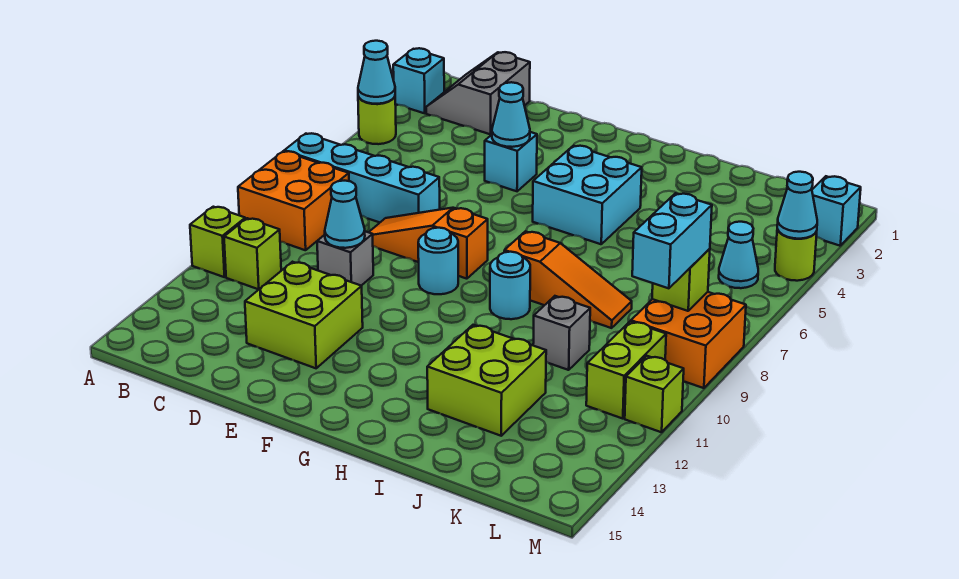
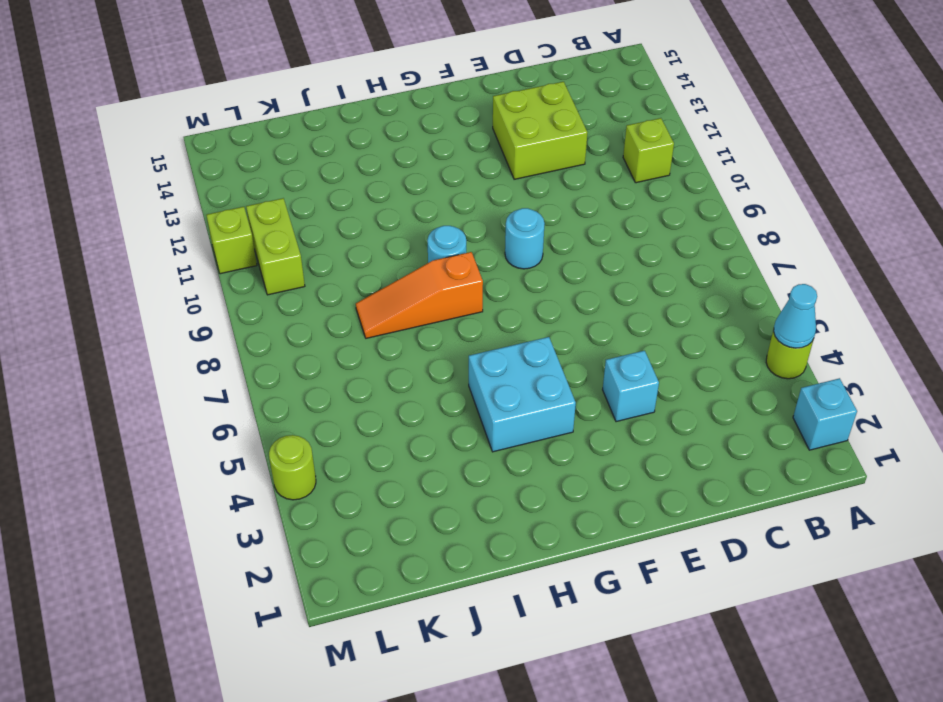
none -> cyan brick A7:D7 level 1
none -> orange brick A8:B9 level 1
none -> lime brick A11 level 1

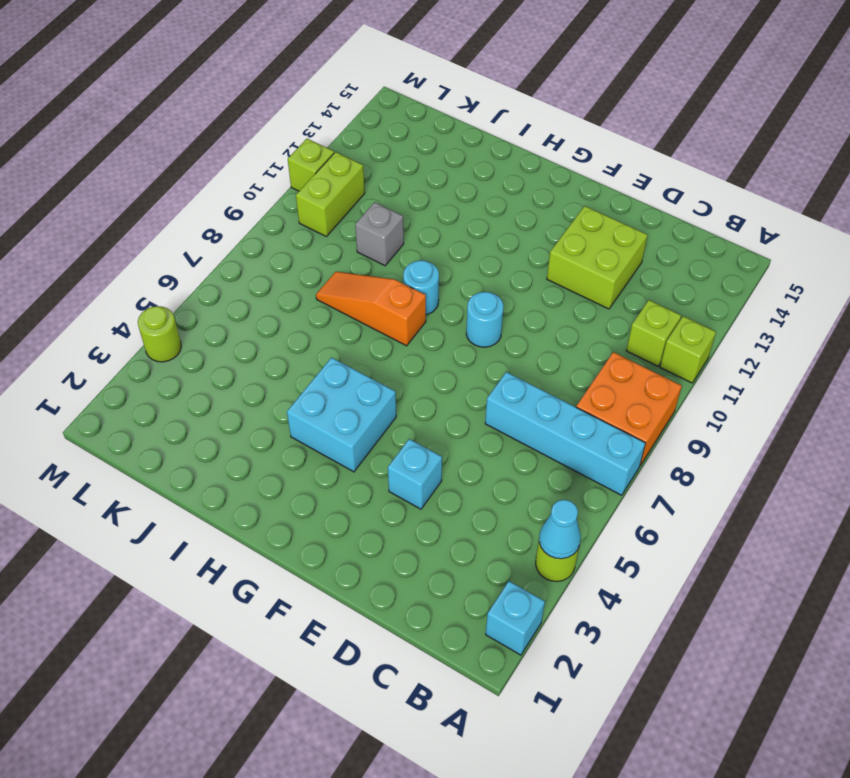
none -> grey slope B1:C2 level 1 top C
none -> orange slope D8:F8 level 1 top F
none -> grey brick D10 level 1

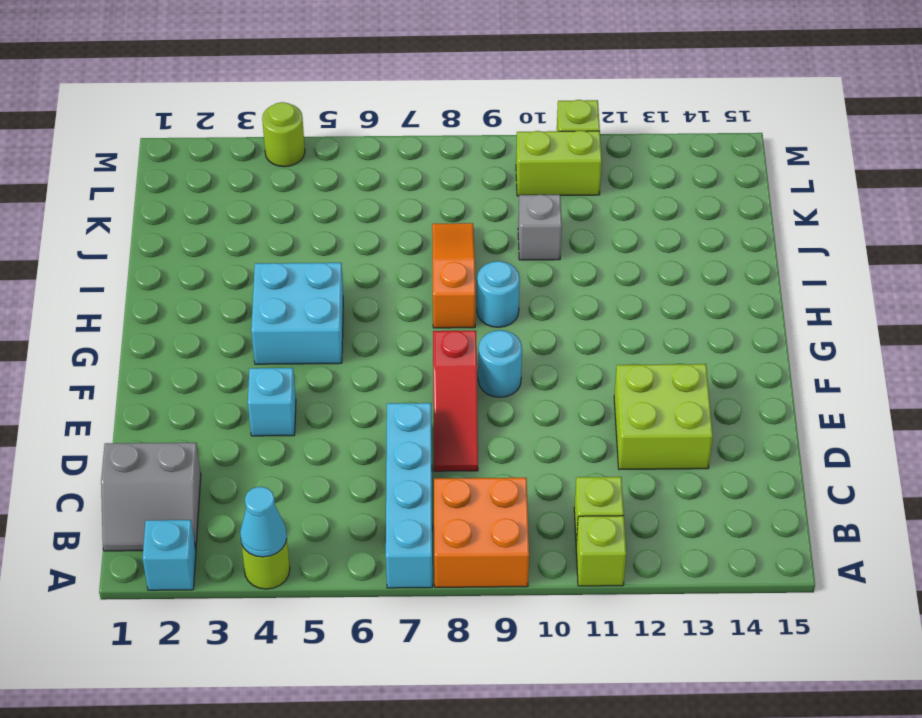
red slope D8:F8 level 1 top F -> orange slope D8:F8 level 1 top F
none -> grey brick D10 level 1
none -> lime brick I12:J13 level 1
none -> cyan cone L5 level 1

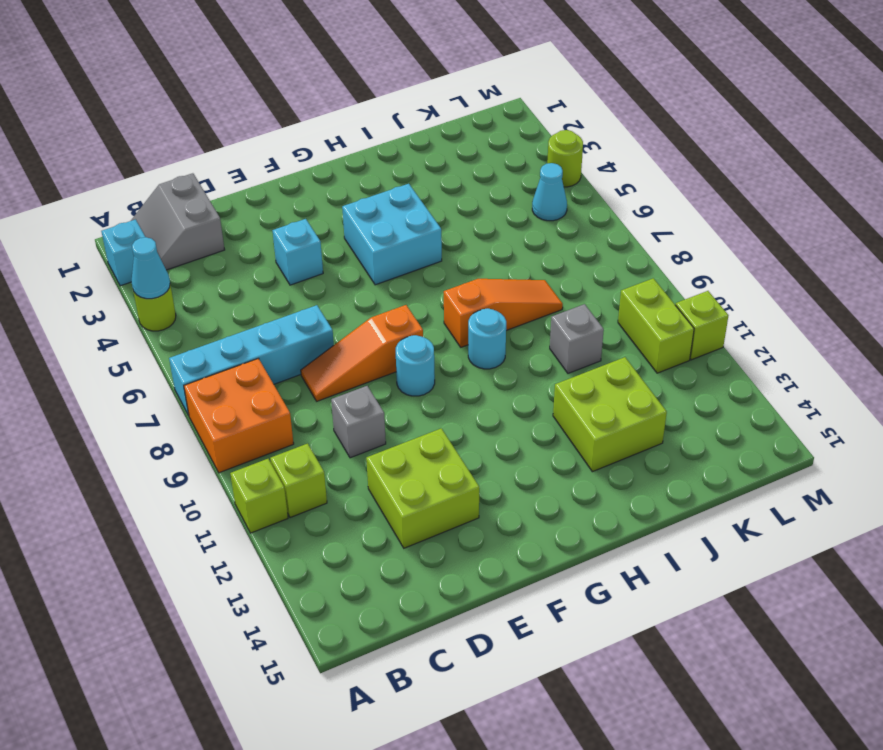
none -> orange brick L8:M9 level 1
none -> cyan brick M2 level 1
none -> cyan cone D10 level 2

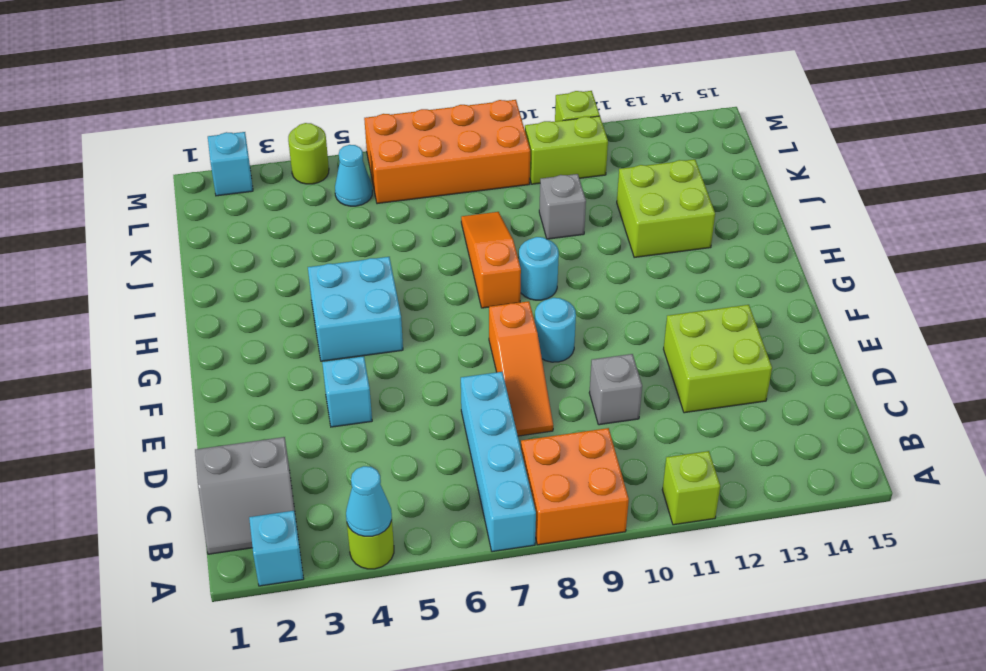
orange brick L6:M9 level 1 -> orange brick L8:M9 level 1
none -> lime brick B11 level 1
none -> cyan cone D10 level 2
none -> cyan cone E4 level 2

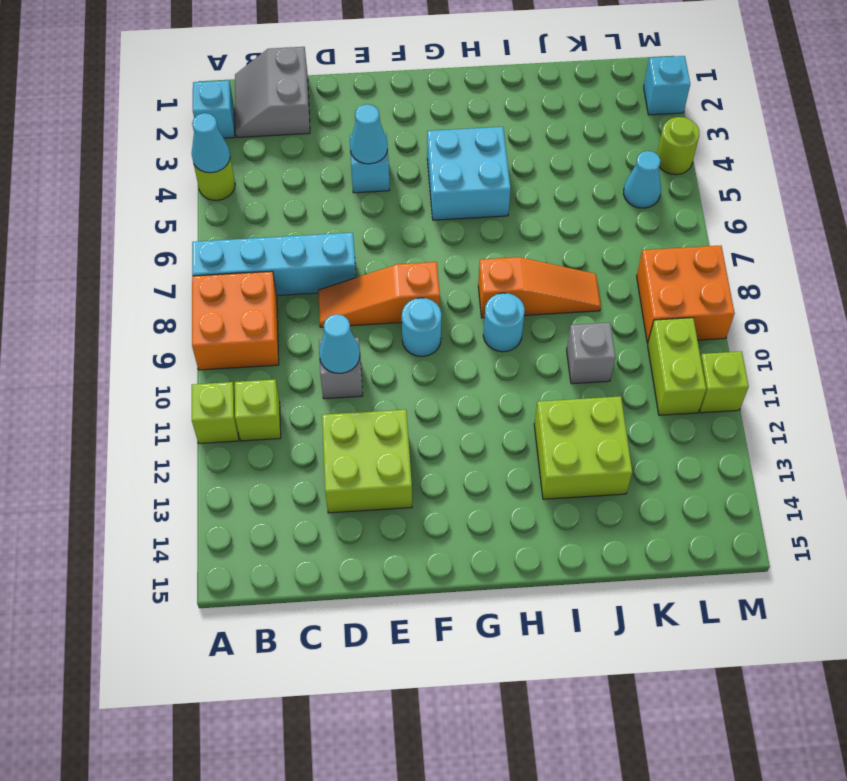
none -> lime brick L8 level 2
none -> cyan cone M4 level 2
none -> cyan brick L8:L9 level 3

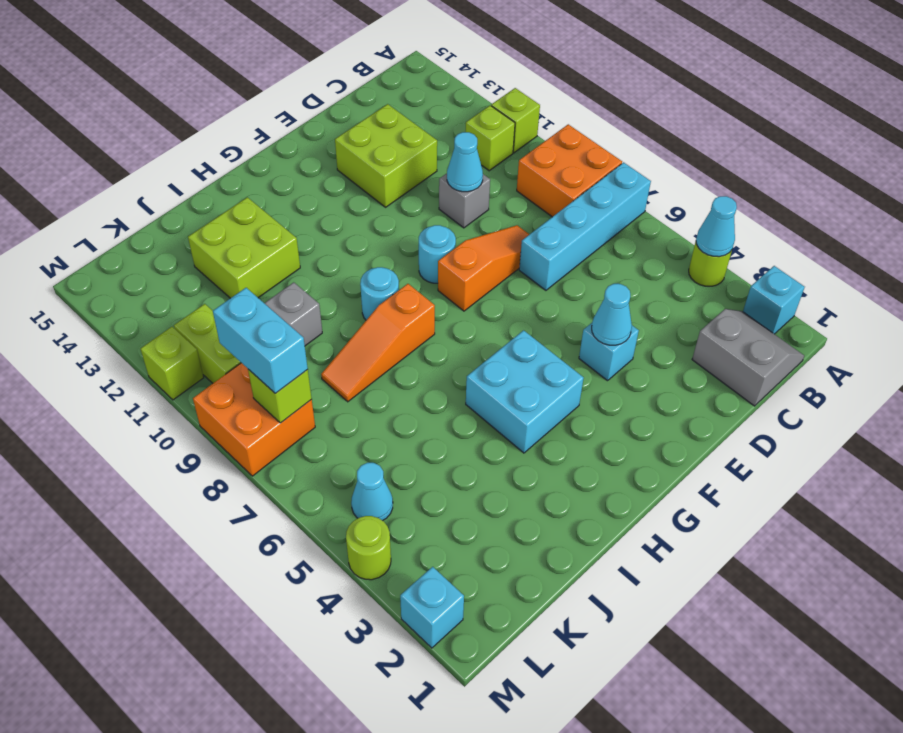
none -> cyan cone M4 level 2

